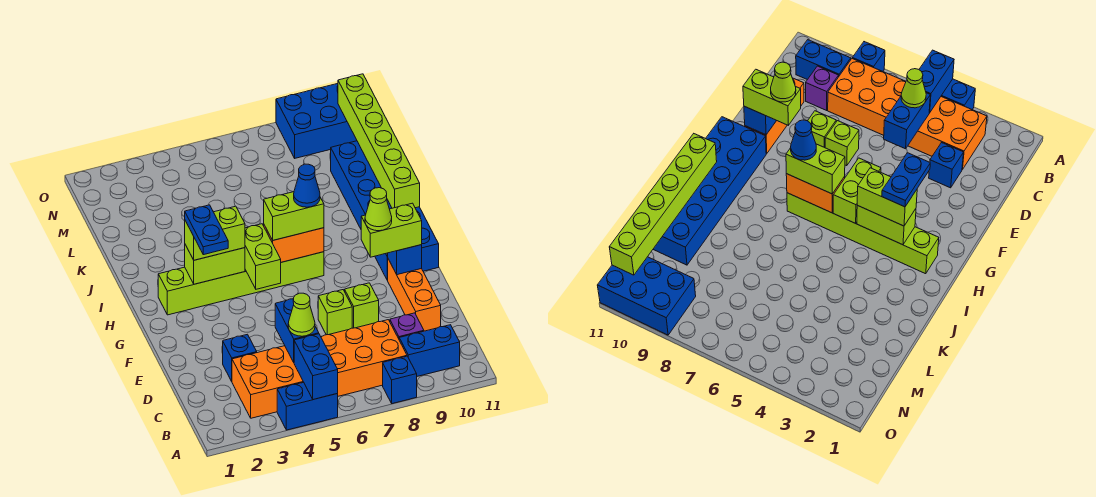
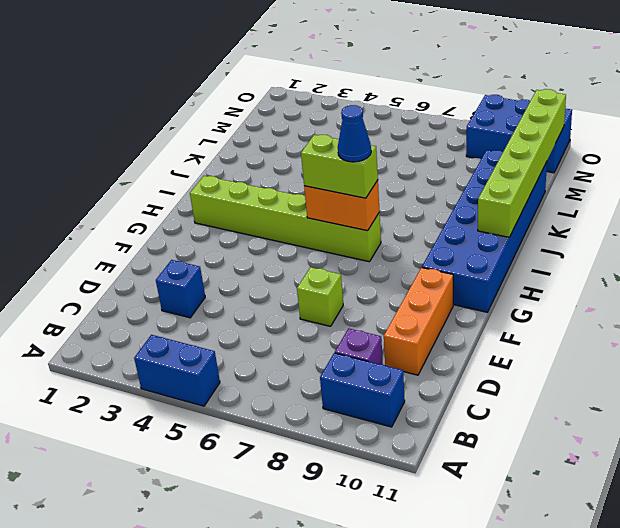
none -> blue brick A8 level 1
none -> orange brick B3:C8 level 1
none -> lime brick E8 level 1

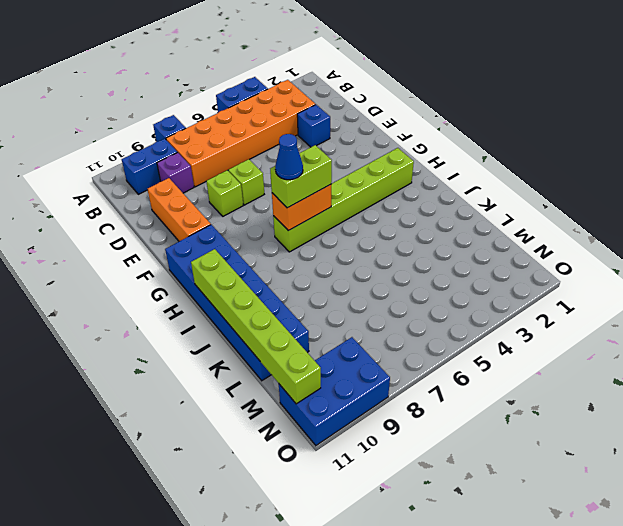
none -> blue brick A5:B5 level 2
none -> blue brick C5:D5 level 2
none -> blue brick F10 level 2

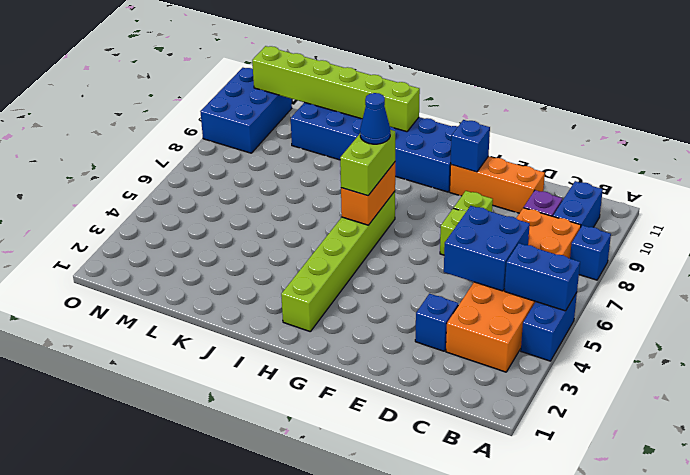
blue brick C5:D6 level 2 -> blue brick C5:D5 level 2
none -> lime brick G5:H5 level 2
none -> lime brick H3:H4 level 2
none -> lime cone C5 level 3

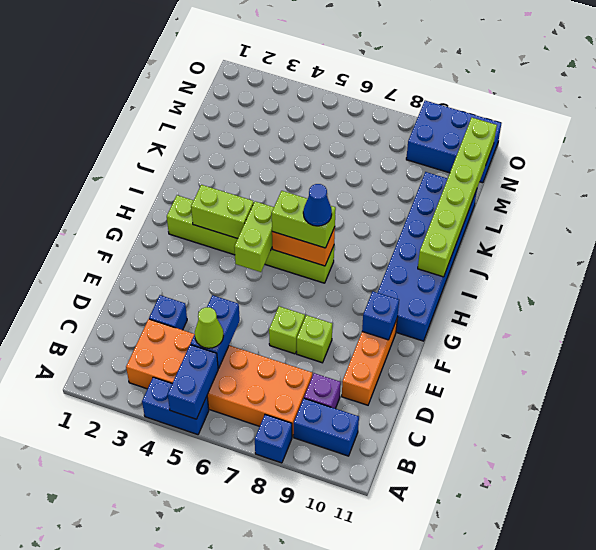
none -> lime brick F9:F10 level 3
none -> lime brick H3:H4 level 3
none -> lime cone F9 level 4

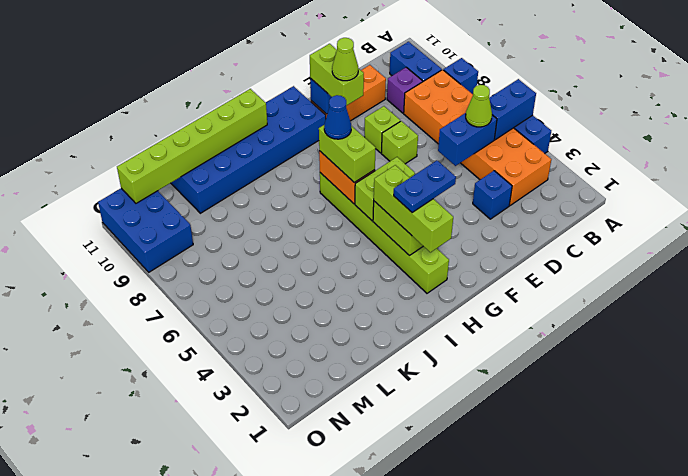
lime brick H2:H4 level 3 -> lime brick H3:H4 level 3

